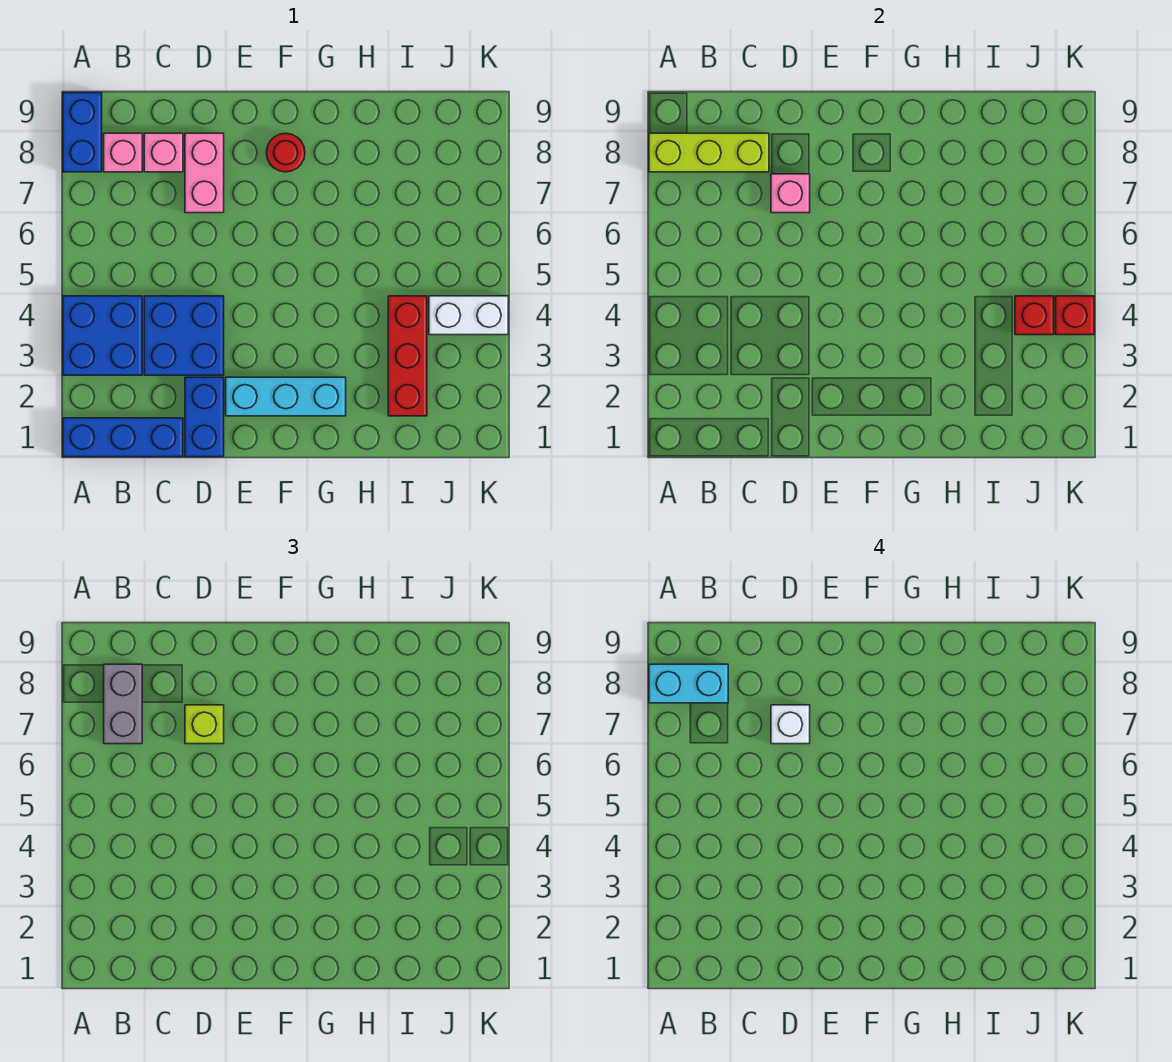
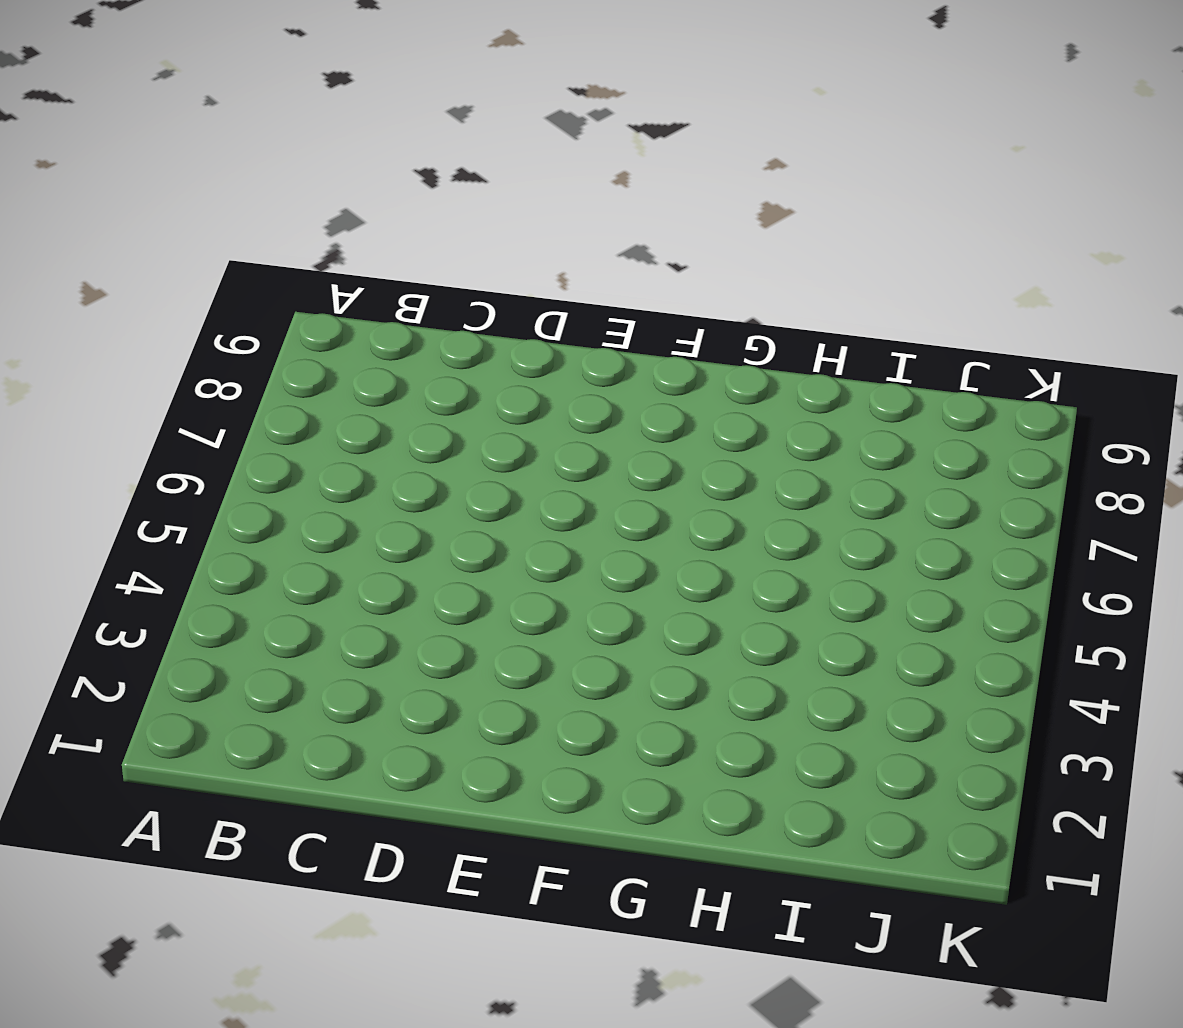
none -> blue brick A1:C1 level 1
none -> blue brick A3:B4 level 1
none -> blue brick A8:A9 level 1

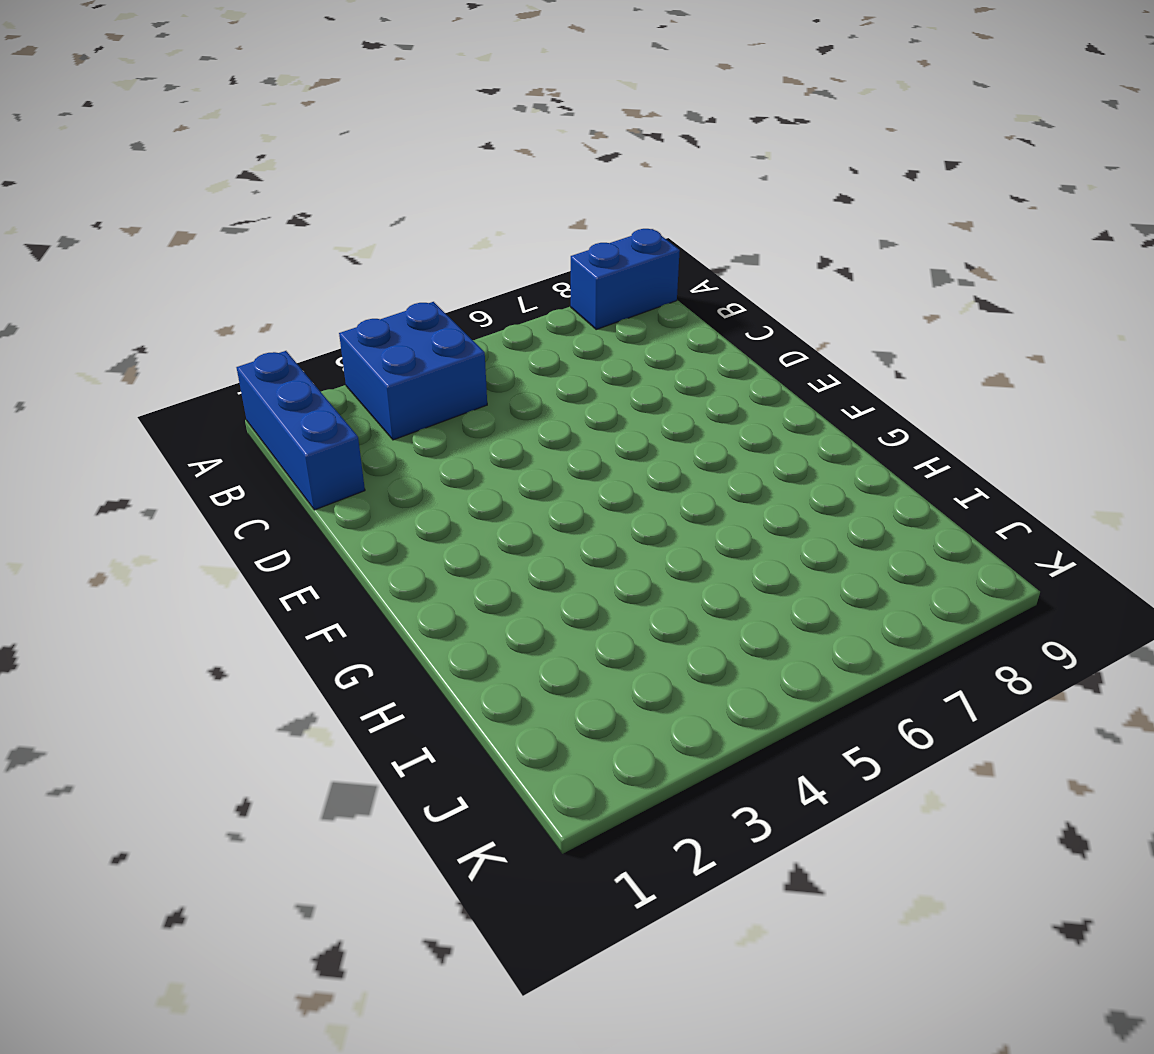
none -> pink brick B8 level 1
none -> blue brick C3:D4 level 1
none -> pink brick C8 level 1

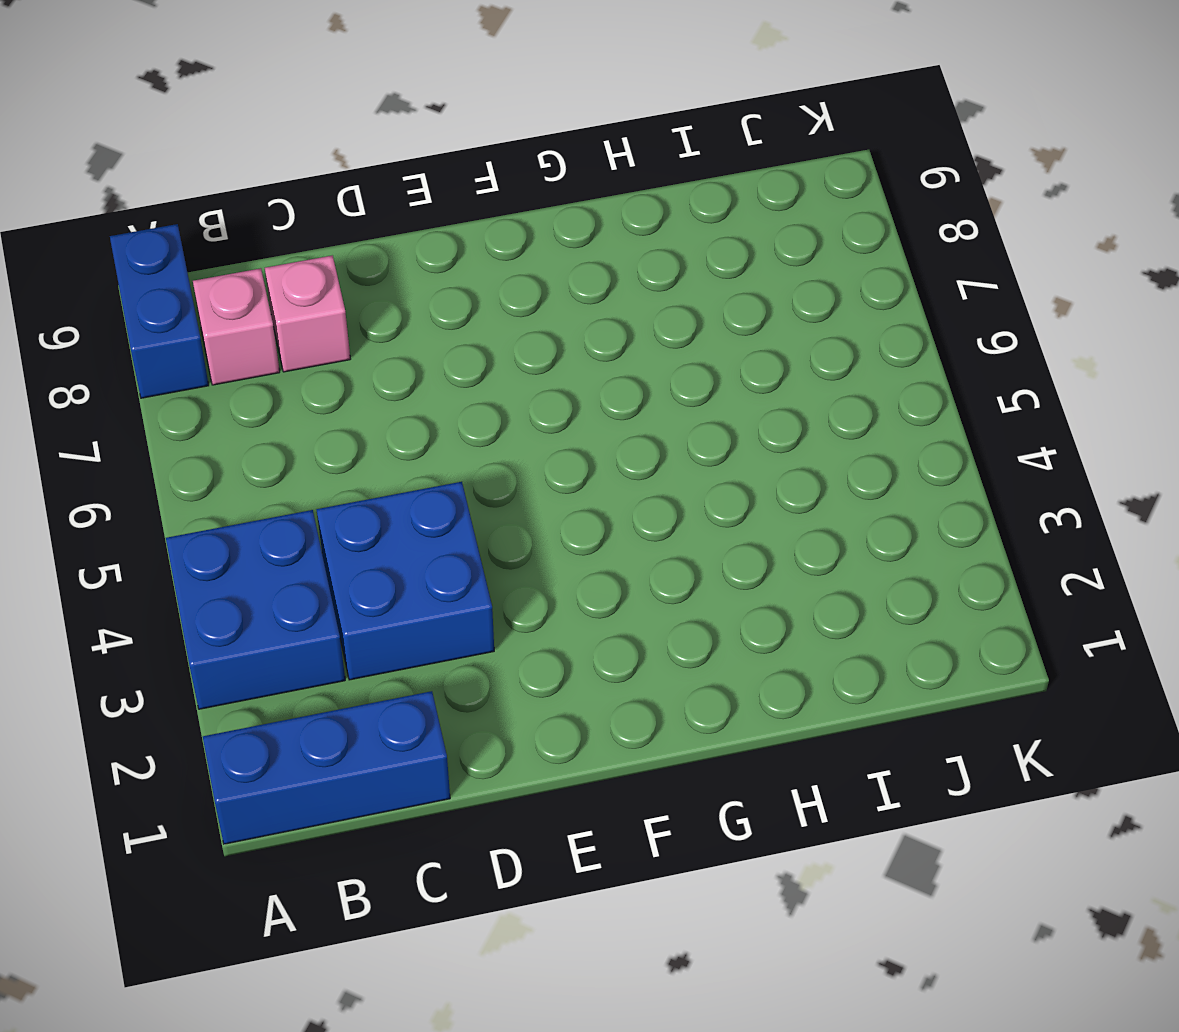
none -> blue brick D1:D2 level 1
none -> pink brick D7:D8 level 1
none -> cyan brick E2:G2 level 1

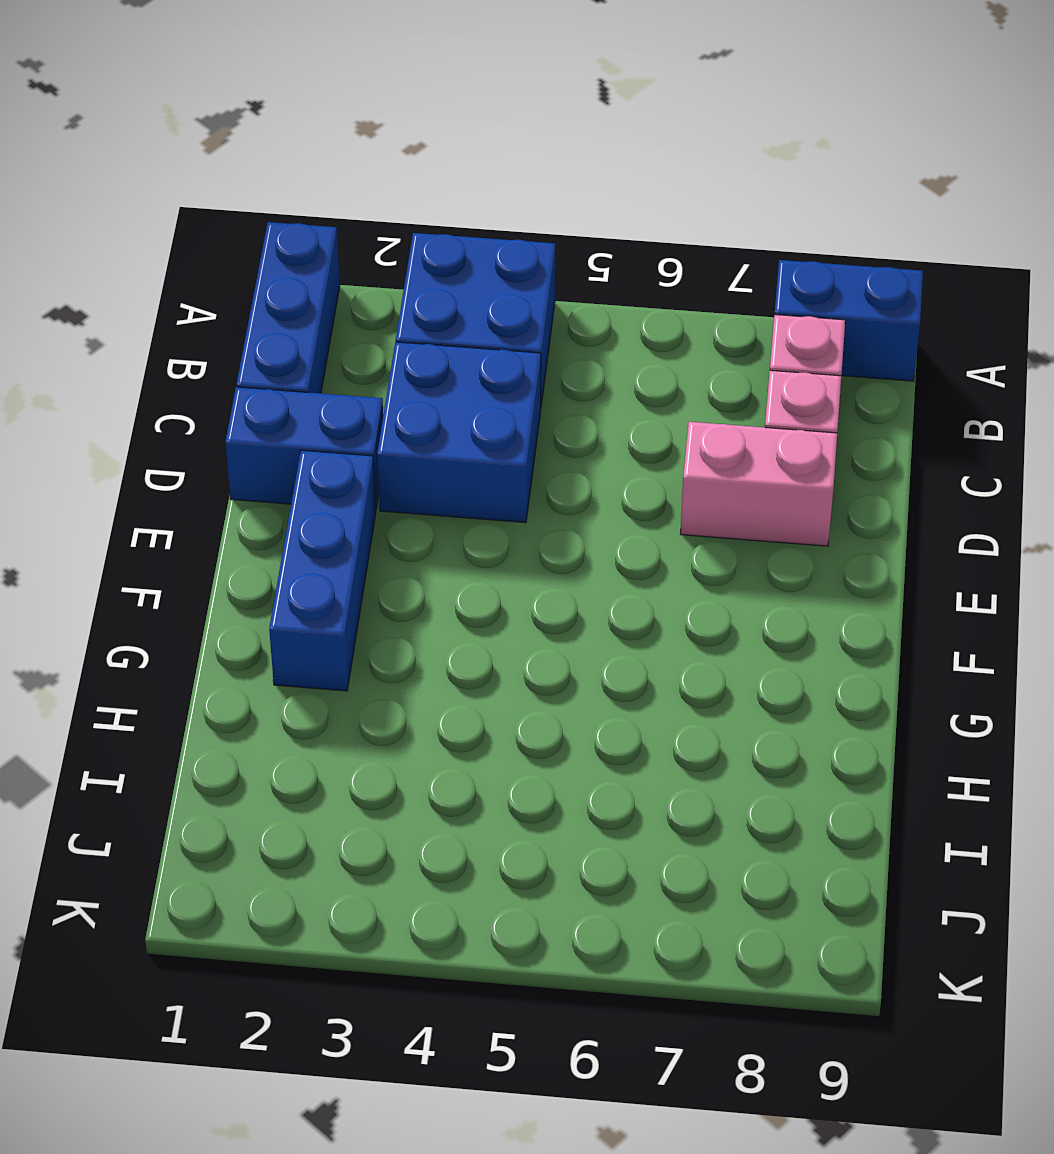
blue brick E2:G2 level 1 -> cyan brick E2:G2 level 1
none -> red round brick F8 level 1
none -> red brick I2:I4 level 1
none -> white brick J4:K4 level 1

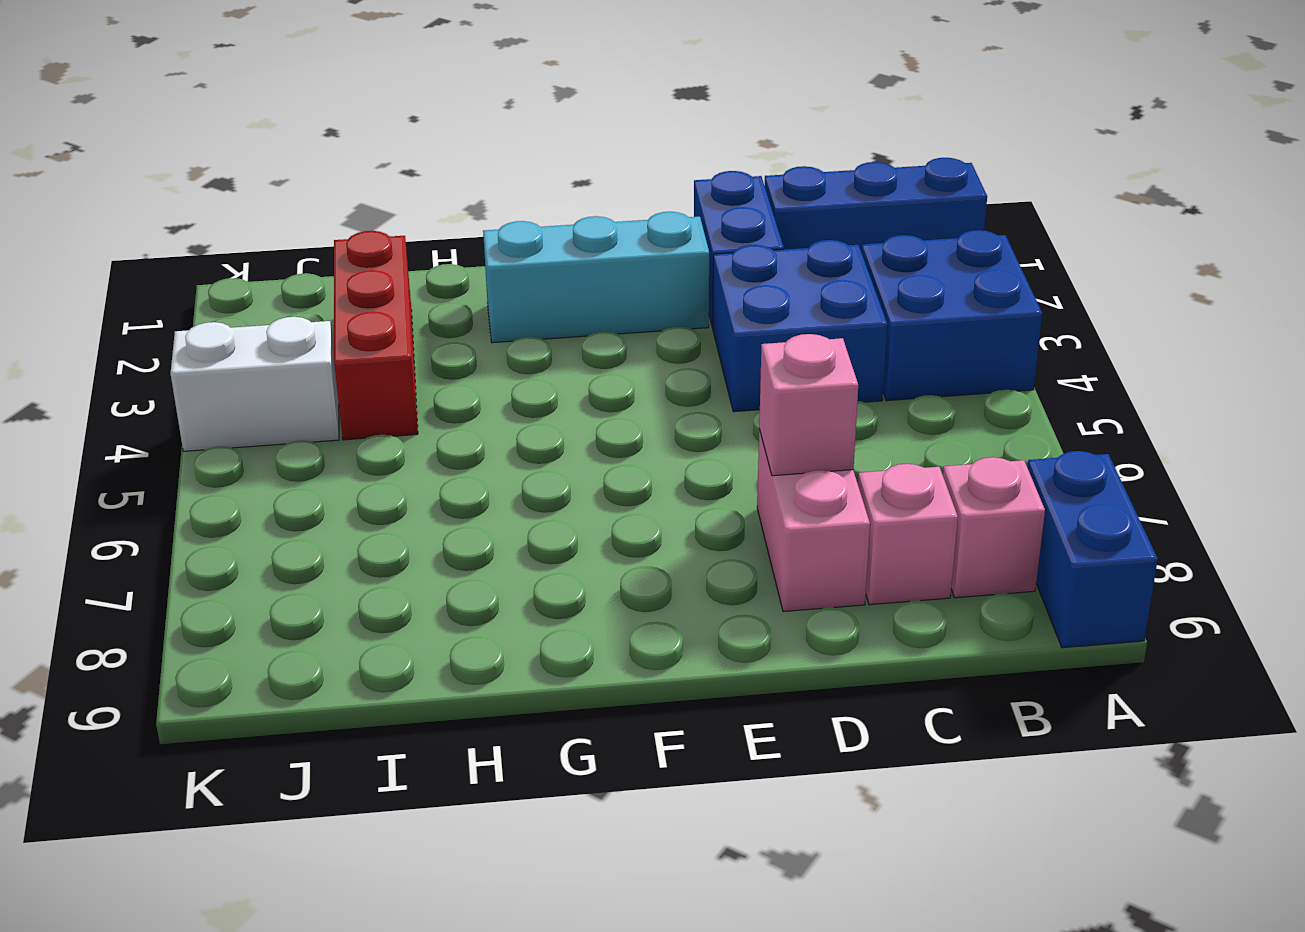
none -> red round brick F8 level 1
none -> lime brick A8:C8 level 2
none -> red brick J4 level 2

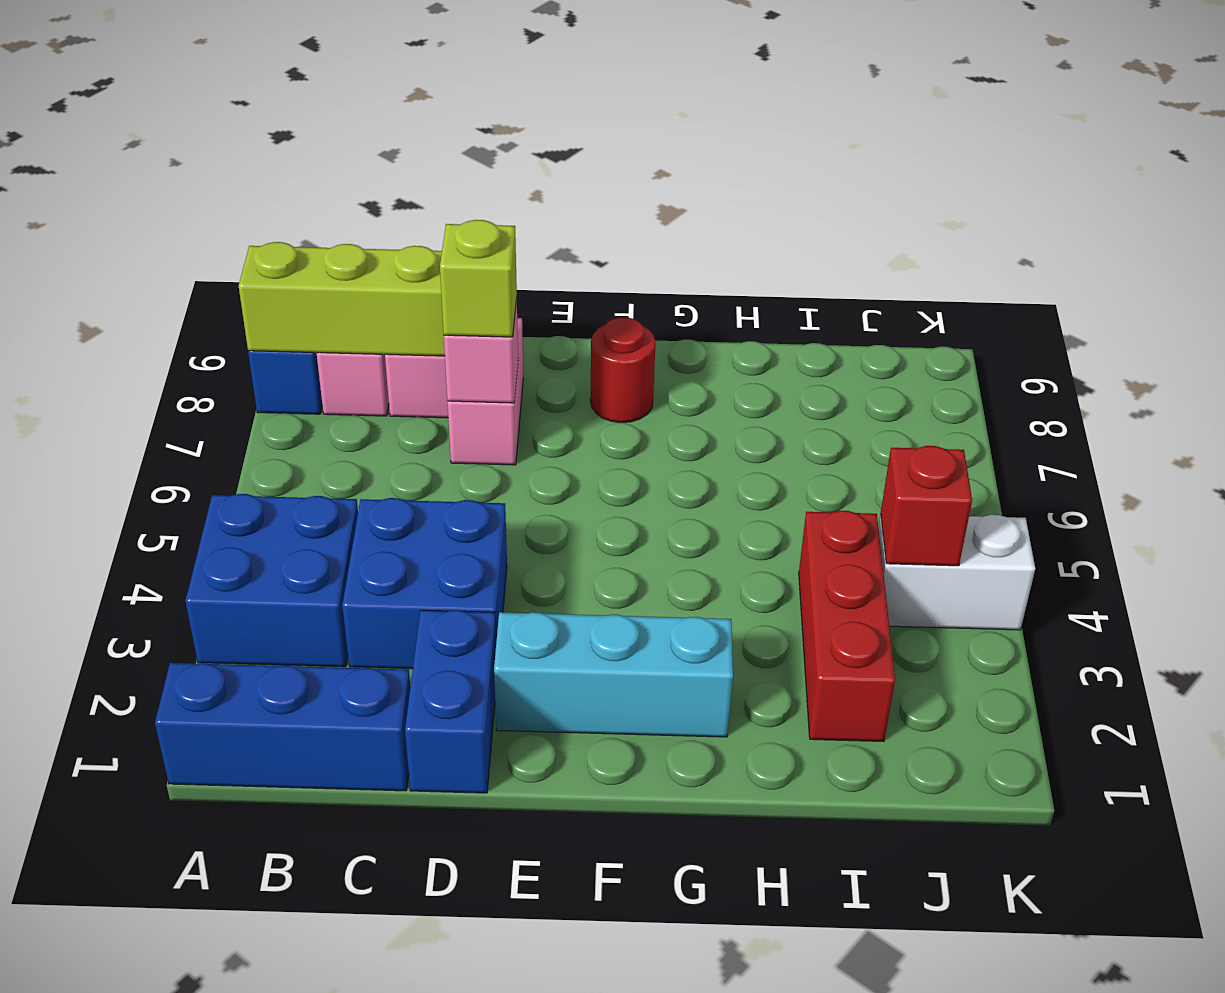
none -> red brick K4 level 2
none -> grey brick B7:B8 level 3
none -> cyan brick A8:B8 level 4

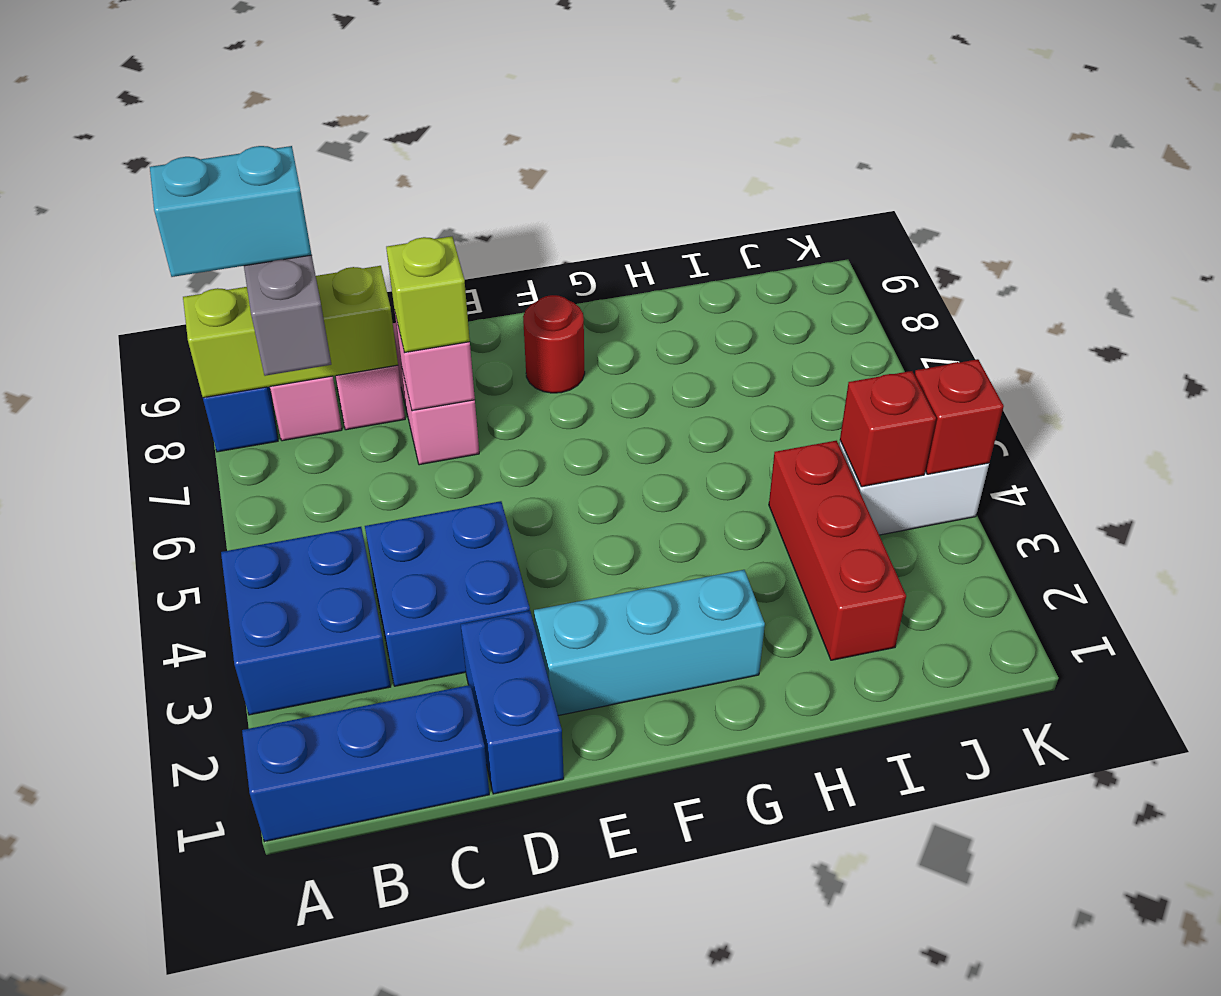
none -> white brick D7 level 4

